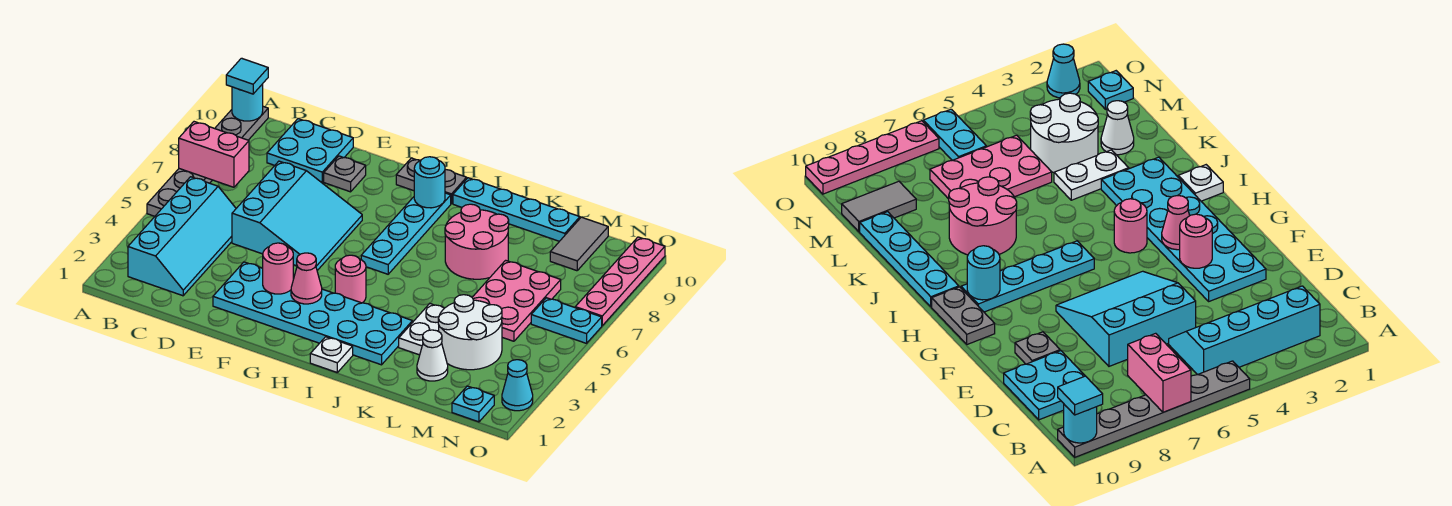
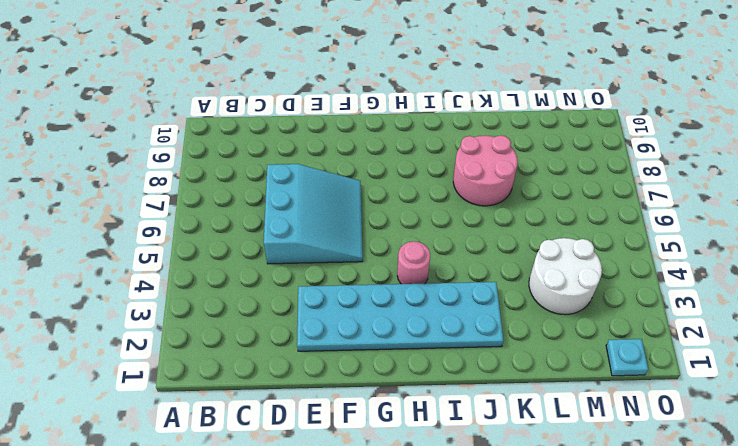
none -> grey plate A5:A10 level 1
none -> cyan slope B2:C5 level 1 top B
none -> cyan plate C9:D10 level 1

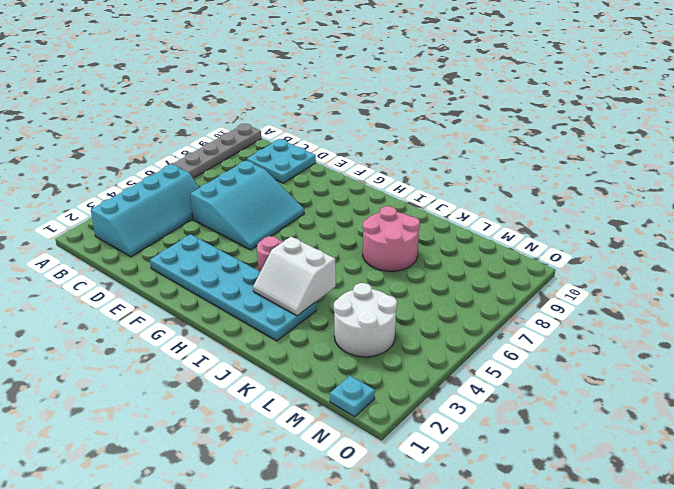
white slope I3:J4 level 2 top 4 -> none
none -> grey plate E9 level 1
none -> grey plate G10:H10 level 1
none -> cyan plate H6:H9 level 1

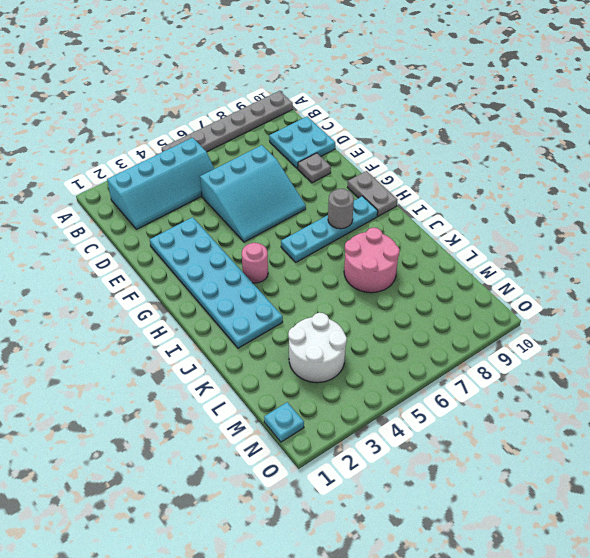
grey round brick H8 level 2 -> none
none -> white plate I1 level 1
none -> cyan plate I10:L10 level 1
none -> white plate K3:K4 level 1

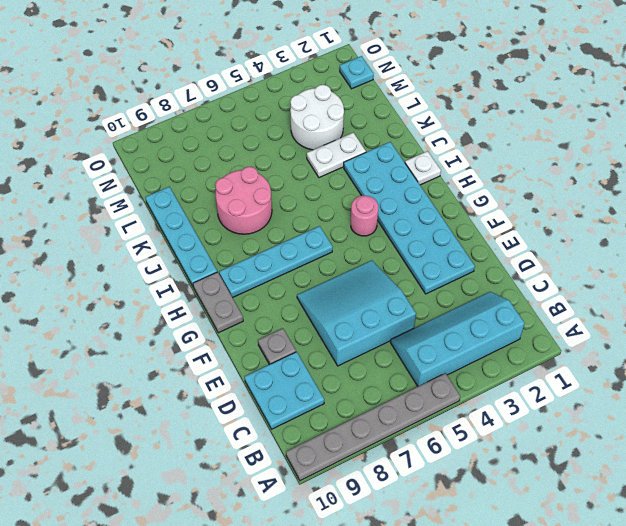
none -> white cone L2 level 1
none -> pink plate L5:M7 level 1
none -> grey tile M9:M10 level 1

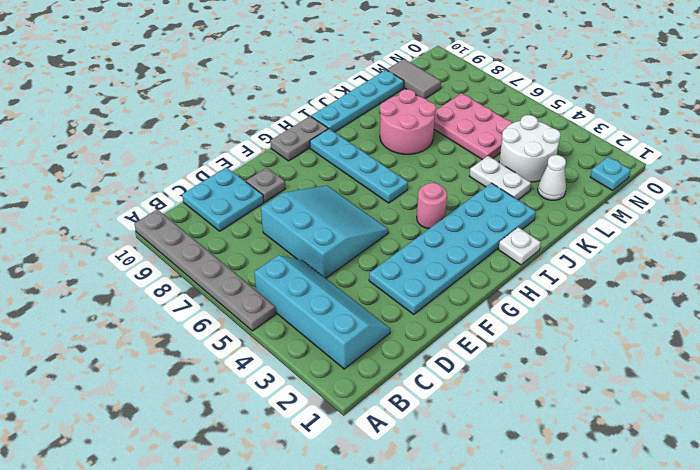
none -> cyan plate N6:O6 level 1
none -> cyan cone O2 level 1
none -> pink plate O7:O10 level 1

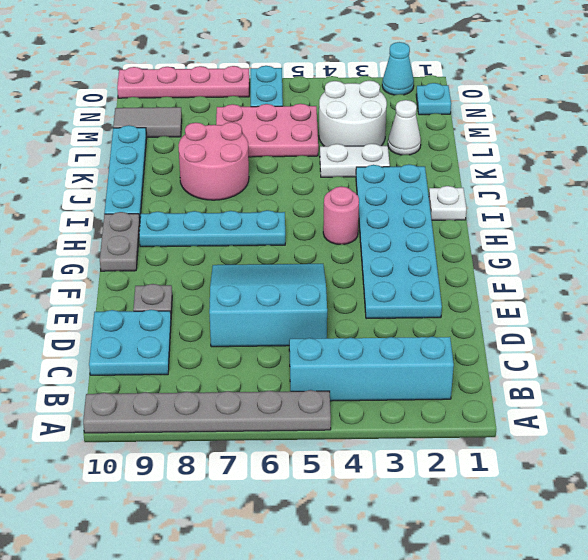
none -> pink brick A7:B7 level 2
none -> cyan round brick A10 level 2
none -> pink round brick F3 level 2

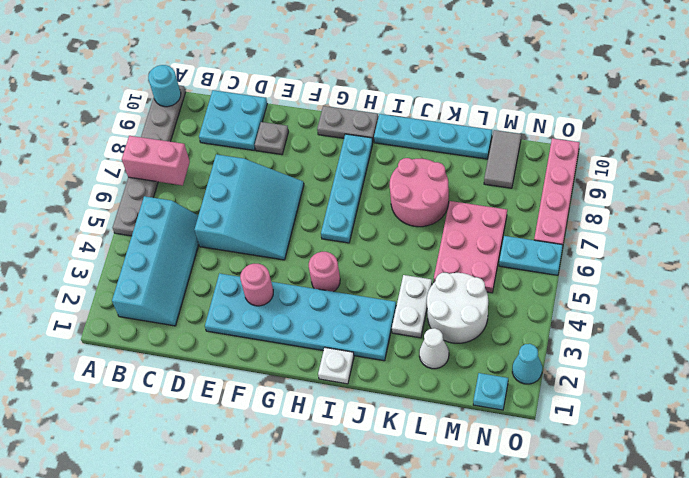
none -> pink cone G3 level 2
none -> cyan round brick H9 level 2
none -> cyan tile A10 level 3

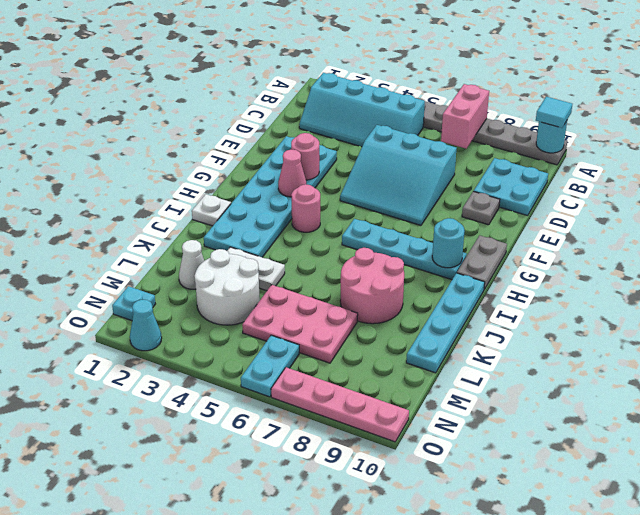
none -> grey tile M9:M10 level 1

